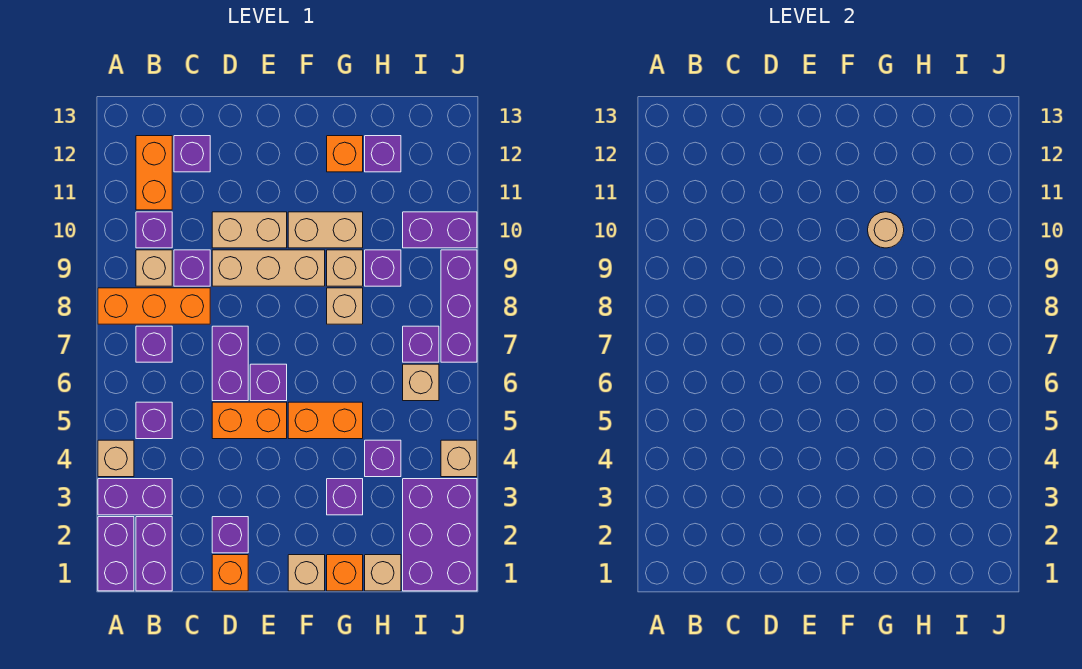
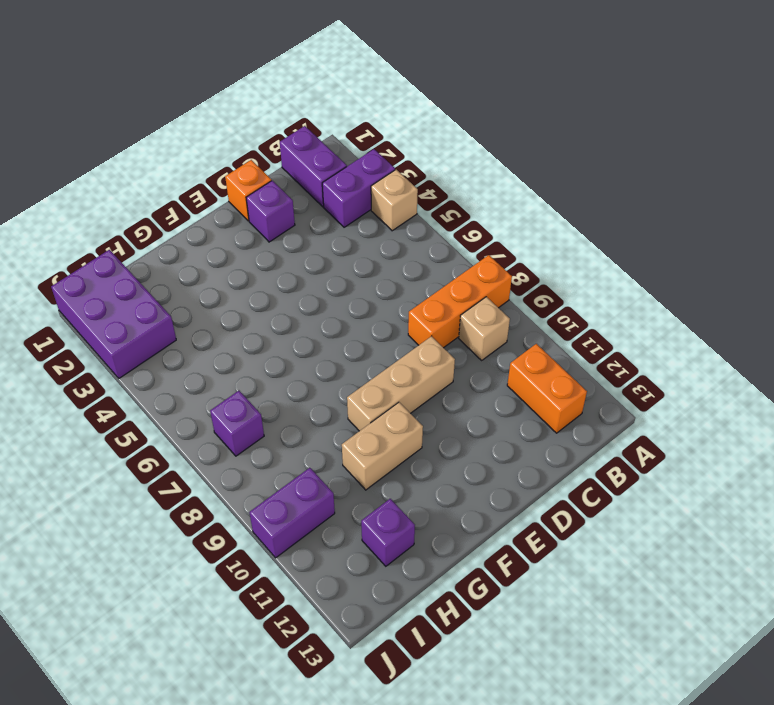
none -> purple brick A1:A2 level 1
none -> purple brick B5 level 1
none -> purple brick B7 level 1
none -> purple brick B10 level 1

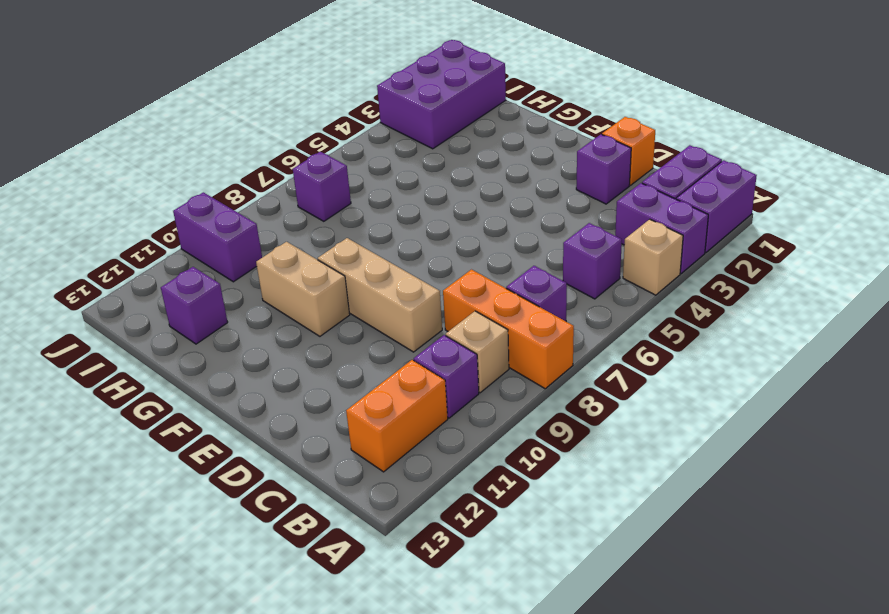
none -> purple brick C9 level 1
none -> purple brick C12 level 1
none -> orange brick D5:E5 level 1
none -> purple brick D6:D7 level 1

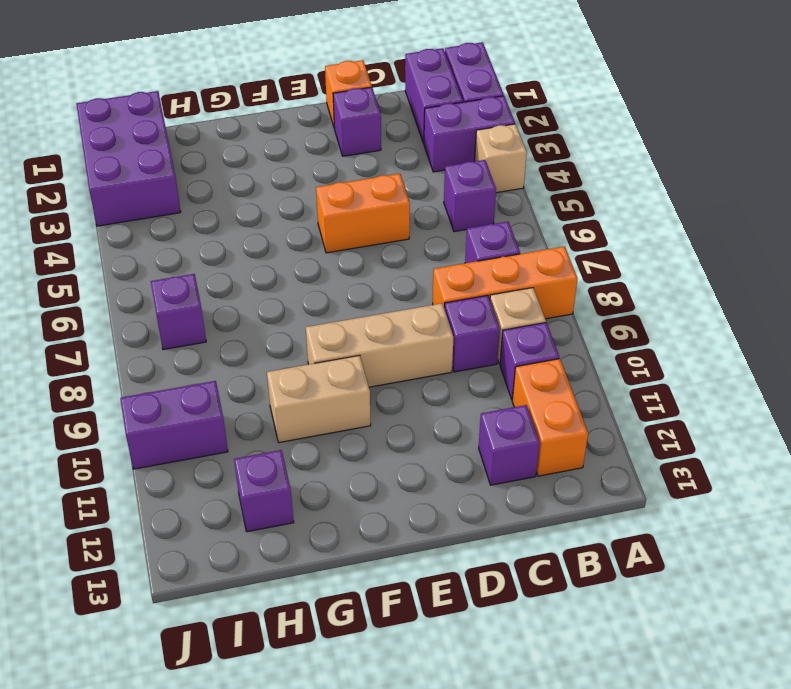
none -> purple brick D6:D7 level 1
none -> tan brick D10:E10 level 1
none -> purple brick E6 level 1
none -> tan brick F1 level 1

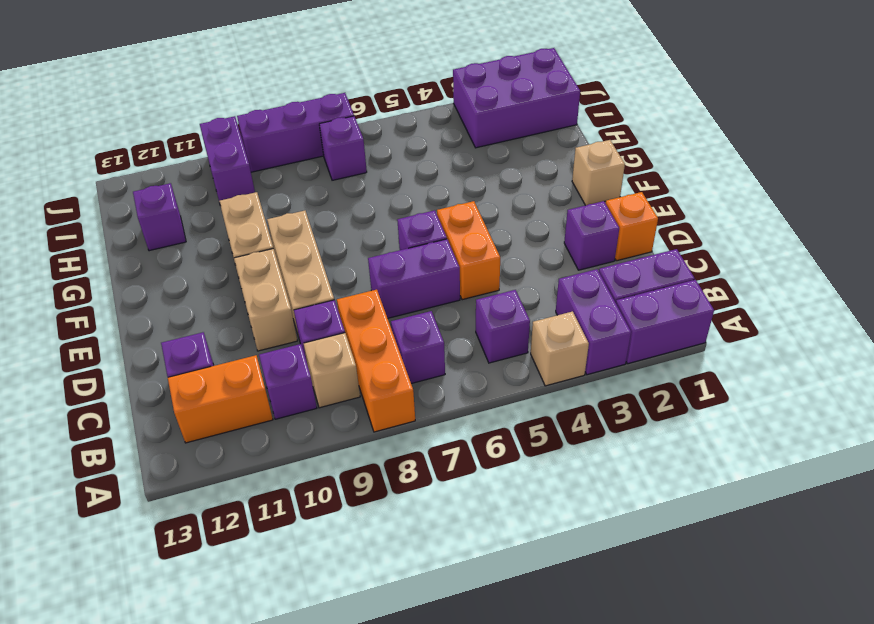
none -> orange brick F5:G5 level 1
none -> orange brick G1 level 1
none -> purple brick G3 level 1
none -> tan brick G8 level 1

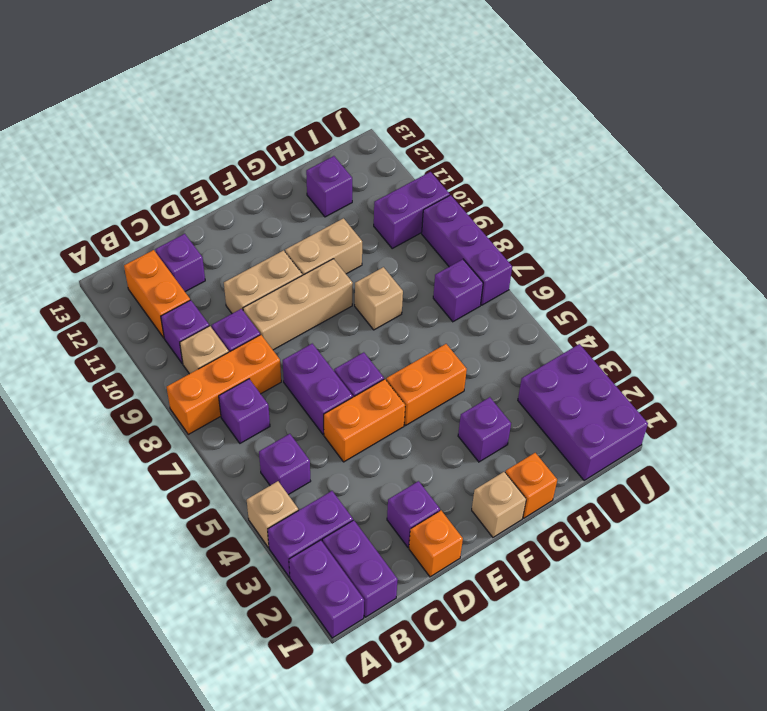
none -> tan brick G9 level 1
none -> orange brick G12 level 1
none -> tan brick H1 level 1
none -> purple brick H4 level 1

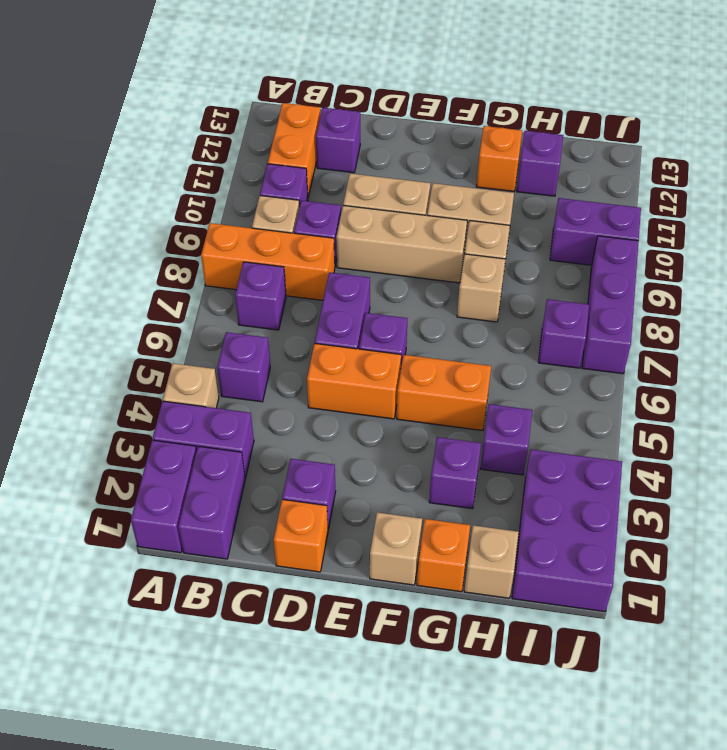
none -> purple brick H9 level 1
none -> tan brick I6 level 1
none -> tan brick J4 level 1
none -> tan round brick G10 level 2

